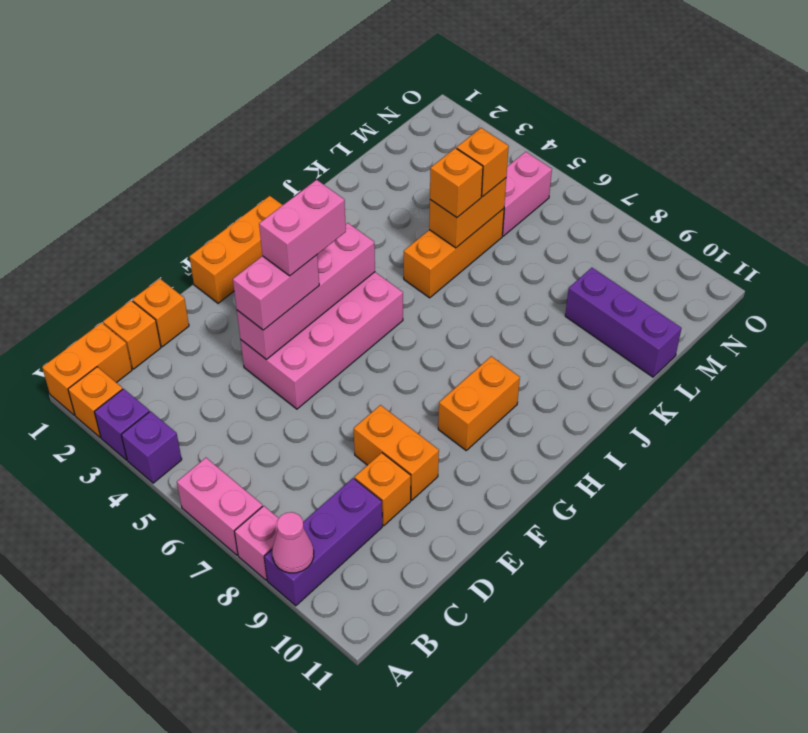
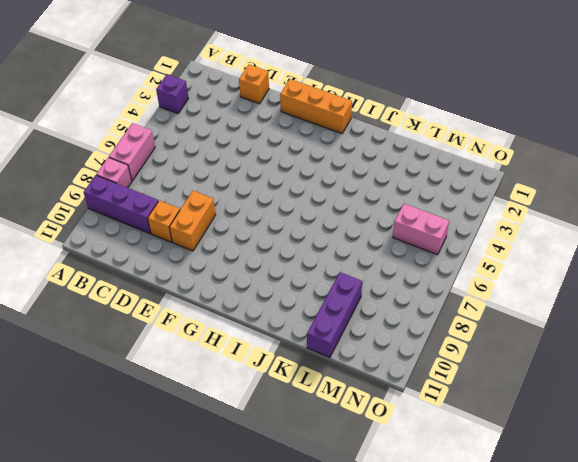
none -> orange brick A1:B1 level 1
none -> orange brick A2 level 1
none -> purple brick A4 level 1

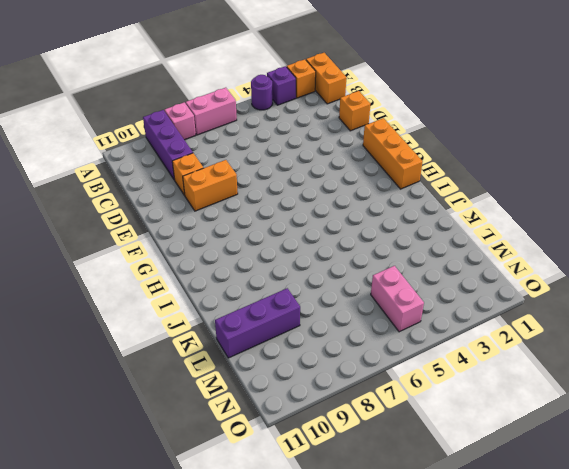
purple round brick A4 level 1 -> purple brick A4 level 1
none -> orange brick C1 level 1
none -> pink brick E4:H5 level 1
none -> orange brick G9:H9 level 1

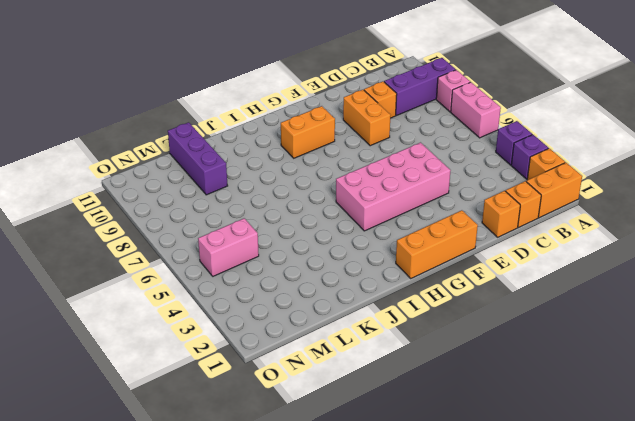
none -> orange brick J5:L5 level 1
none -> pink cone A9 level 2
none -> pink brick E4:H4 level 2

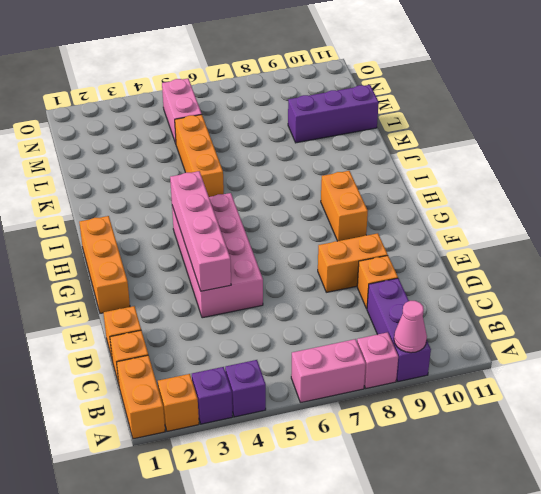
none -> orange brick K5:L5 level 2
none -> pink brick E4:F4 level 3
none -> orange brick K5 level 3

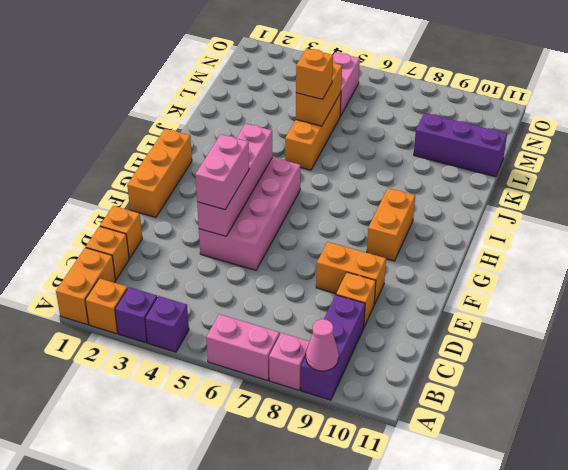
none -> orange brick L5 level 3
none -> pink brick F4:G4 level 4

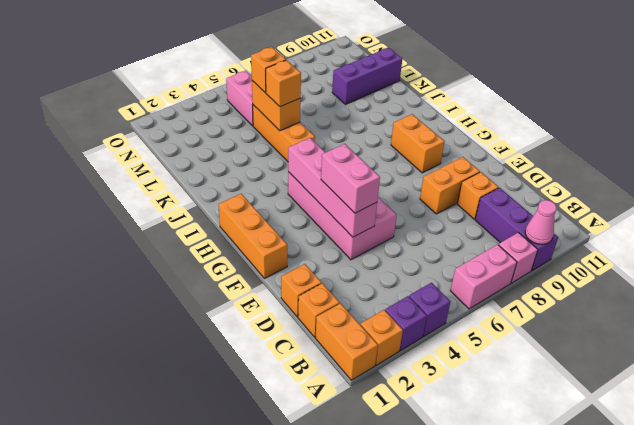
none -> pink brick F4:G4 level 4

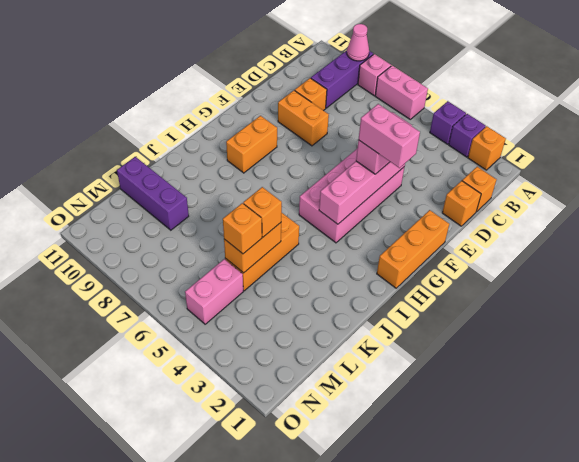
pink brick F3:F4 level 4 -> pink brick F4:G4 level 4
none -> orange brick A1:B1 level 1

